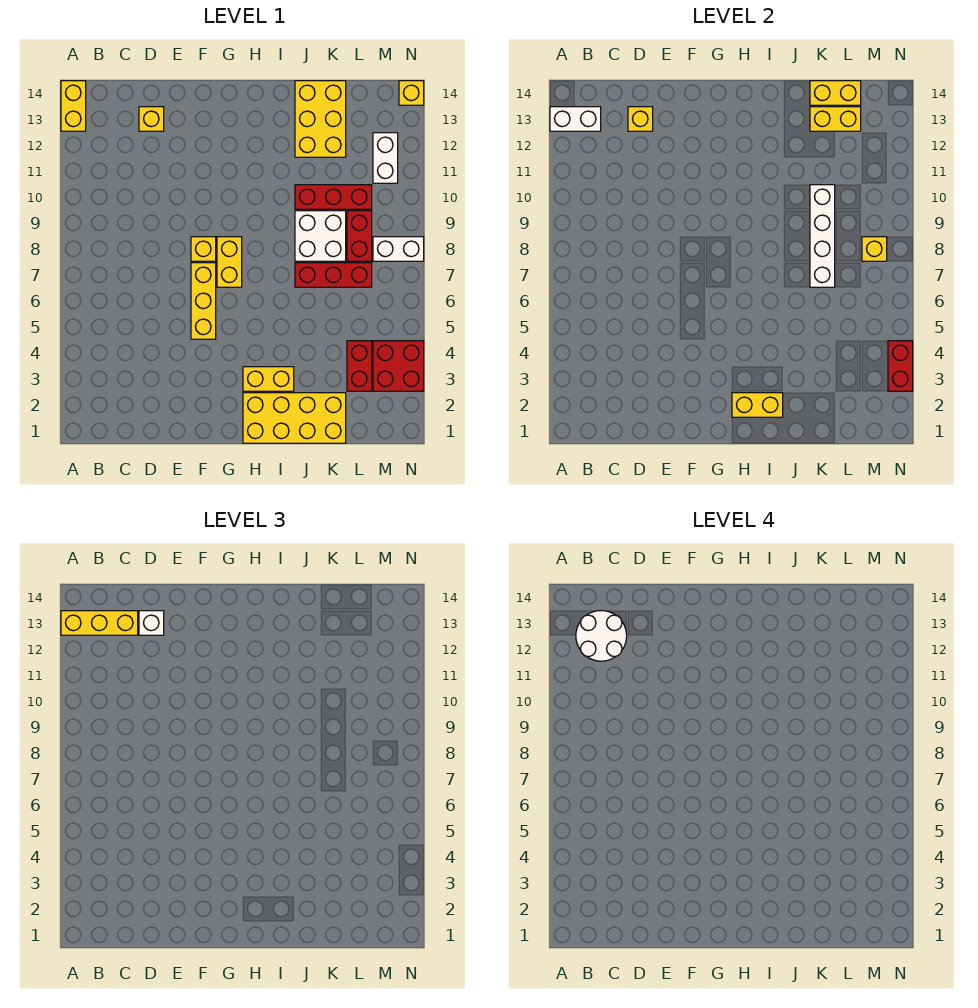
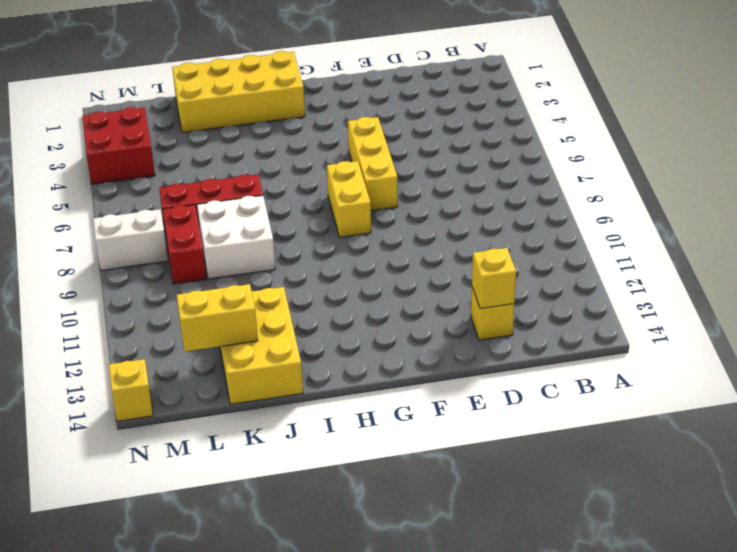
none -> yellow brick A13:A14 level 1
none -> yellow brick F8 level 1
none -> yellow brick H3:I3 level 1

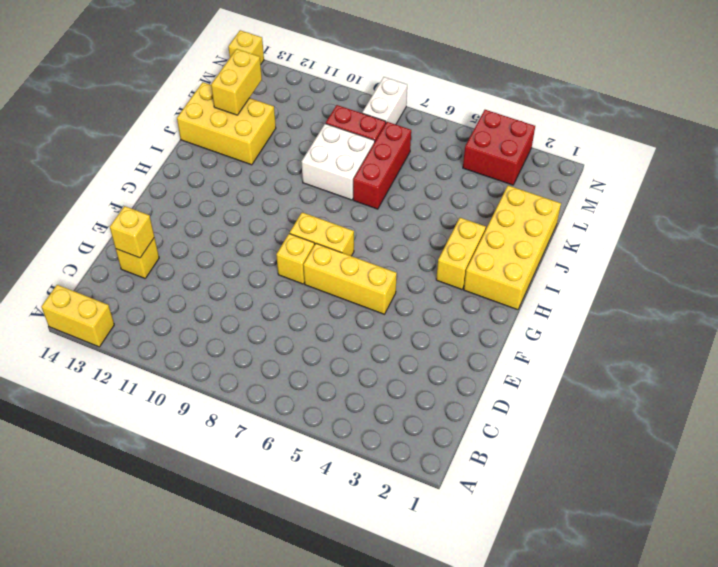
none -> red brick J10:L10 level 1
none -> red brick L3:L4 level 1
none -> white brick M11:M12 level 1

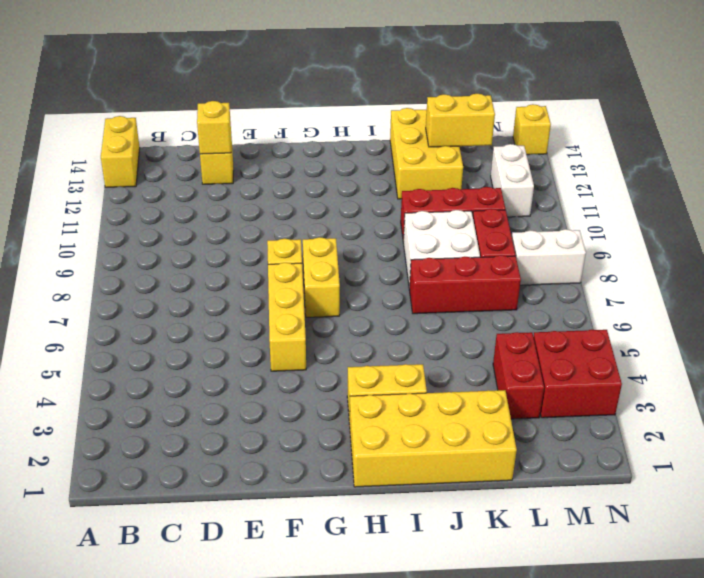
none -> white brick A13:B13 level 2
none -> yellow brick H2:I2 level 2
none -> white brick K7:K10 level 2

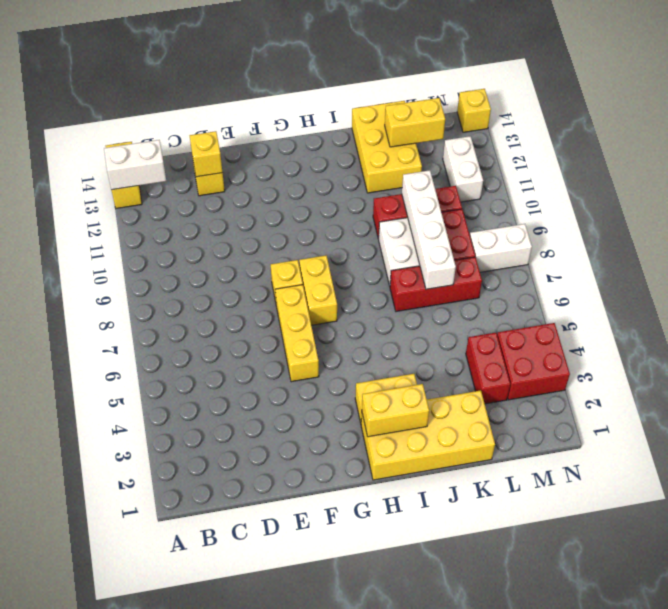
none -> yellow brick K14:L14 level 2
none -> yellow brick M8 level 2
none -> red brick N3:N4 level 2

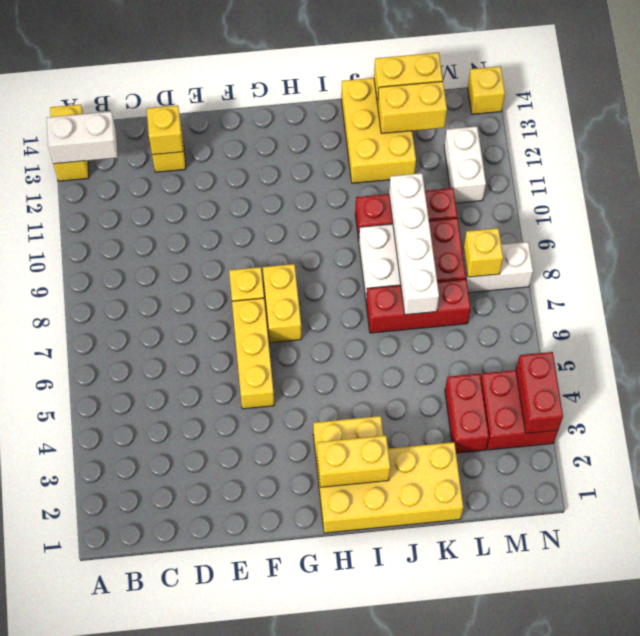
none -> yellow brick A13:C13 level 3
none -> white brick D13 level 3
none -> white round brick B12:C13 level 4

